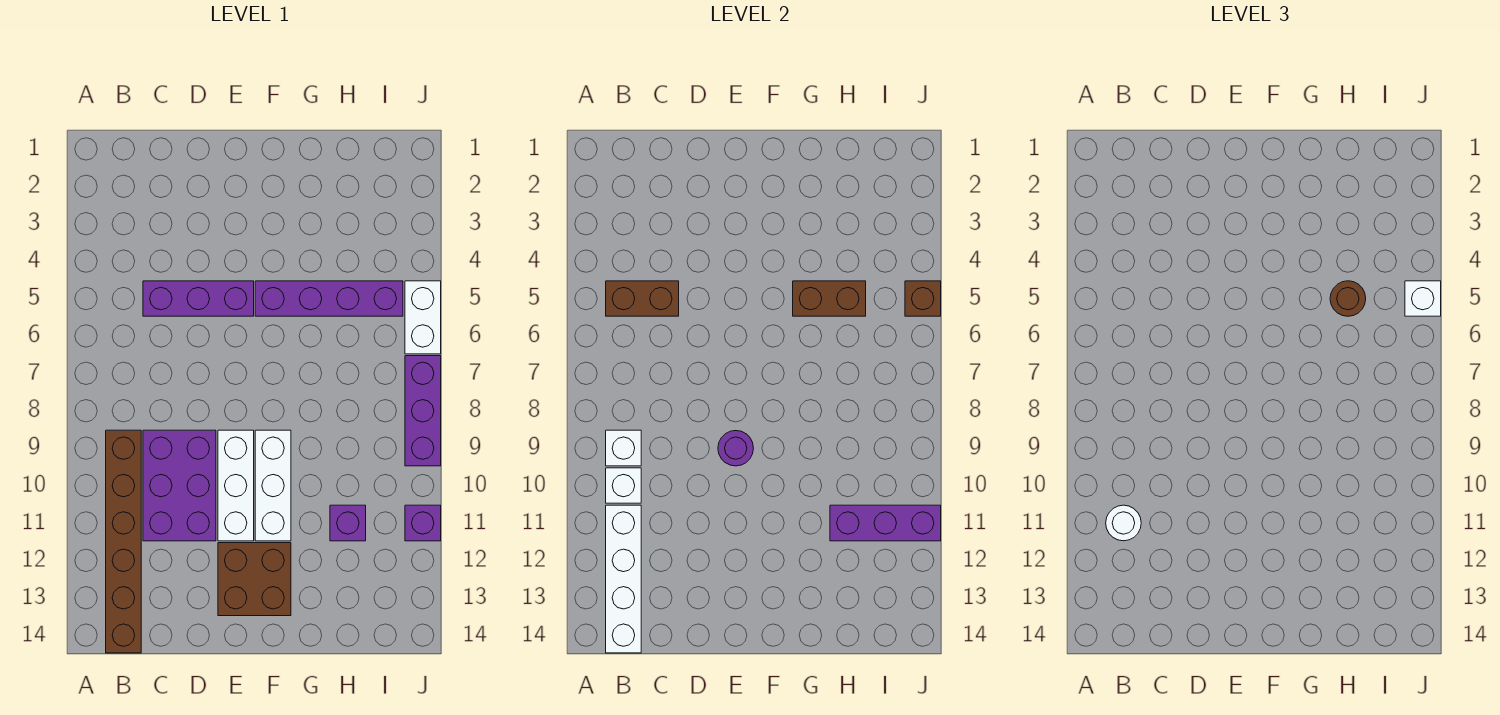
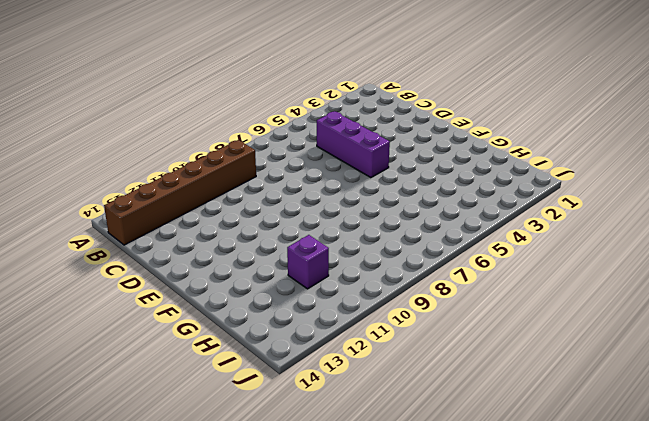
none -> purple brick C9:D11 level 1
none -> white brick E9:E11 level 1
none -> brown brick E12:F13 level 1

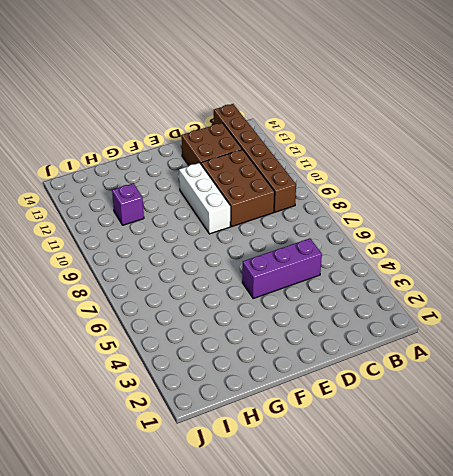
brown brick C9:D11 level 1 -> purple brick C9:D11 level 1
brown brick C12:D13 level 1 -> brown brick E12:F13 level 1
none -> purple brick F5:I5 level 1
none -> white brick F9:F11 level 1
none -> white brick J5:J6 level 1

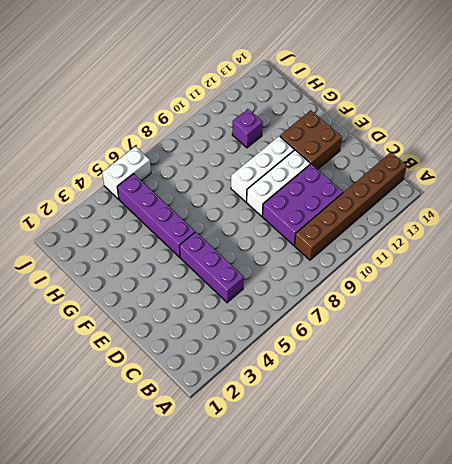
none -> purple brick J7:J9 level 1
none -> purple brick J11 level 1
none -> brown brick B5:C5 level 2

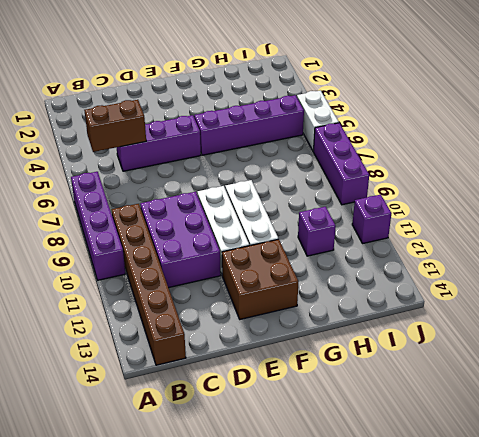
purple brick A7:A10 level 1 -> none
none -> white brick B9 level 2
none -> white brick B10 level 2
none -> white brick B11:B14 level 2

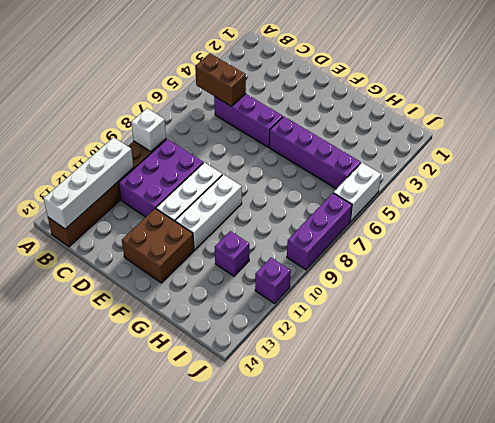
none -> white brick B10 level 2
none -> purple round brick E9 level 2
none -> brown brick G5:H5 level 2

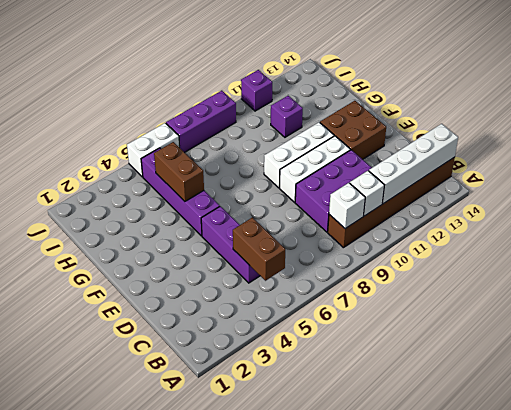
none -> purple round brick E9 level 2
none -> purple brick H11:J11 level 2
none -> brown brick J5 level 2

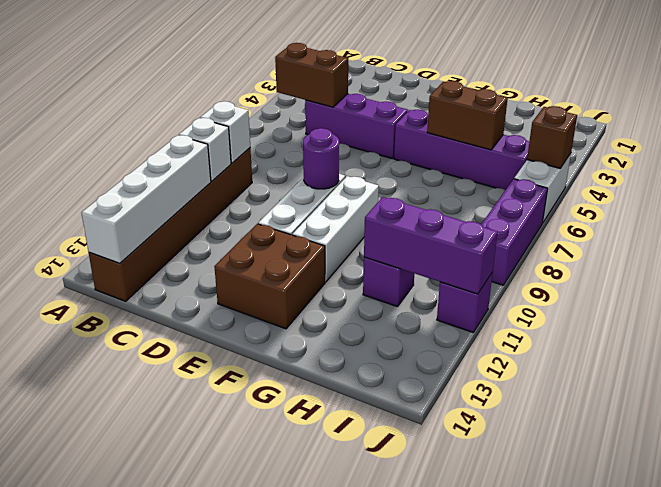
none -> purple brick C9:D11 level 1
none -> white round brick B11 level 3
none -> brown round brick H5 level 3

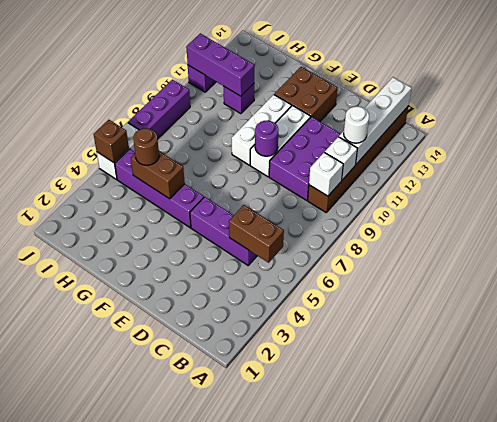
none -> white brick J5 level 3

